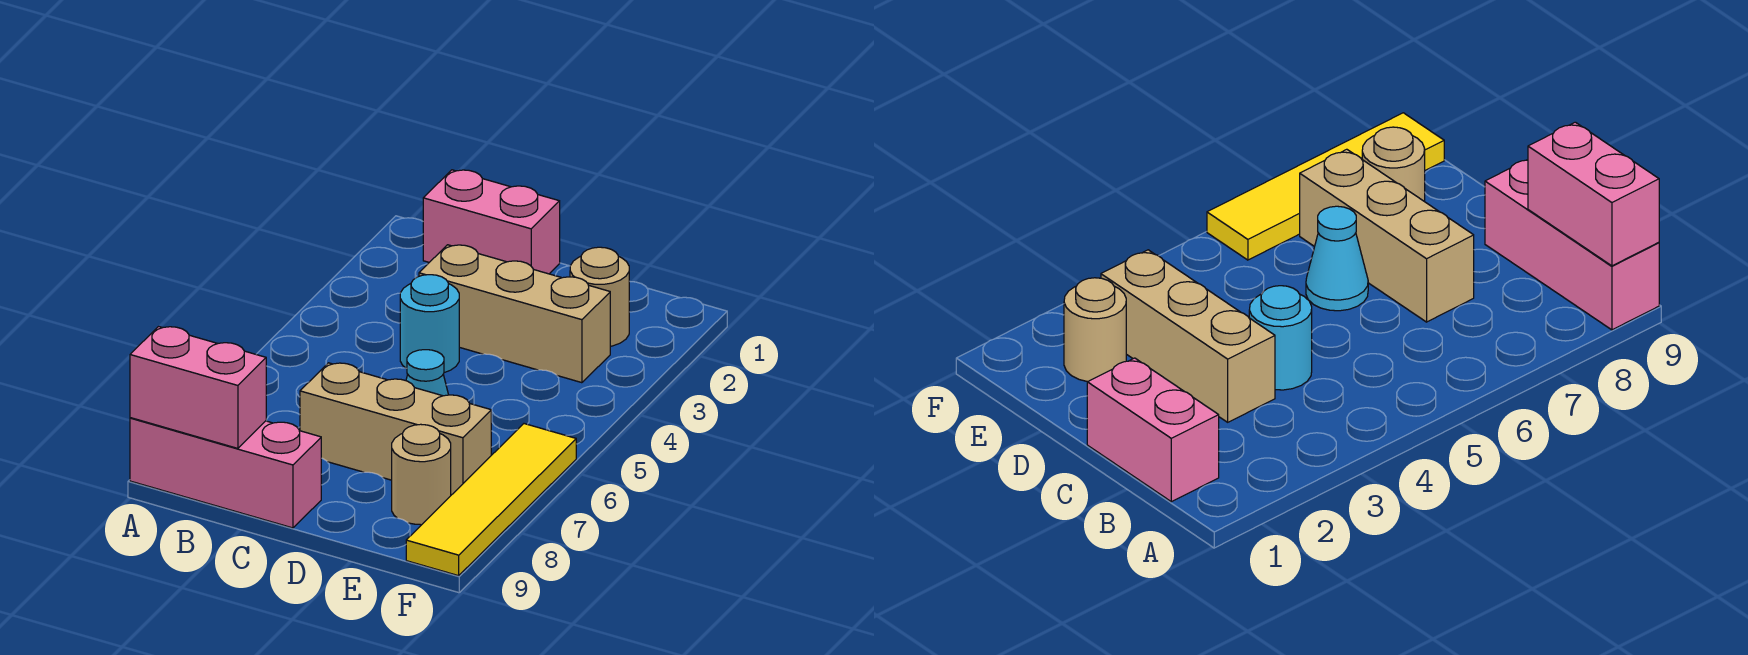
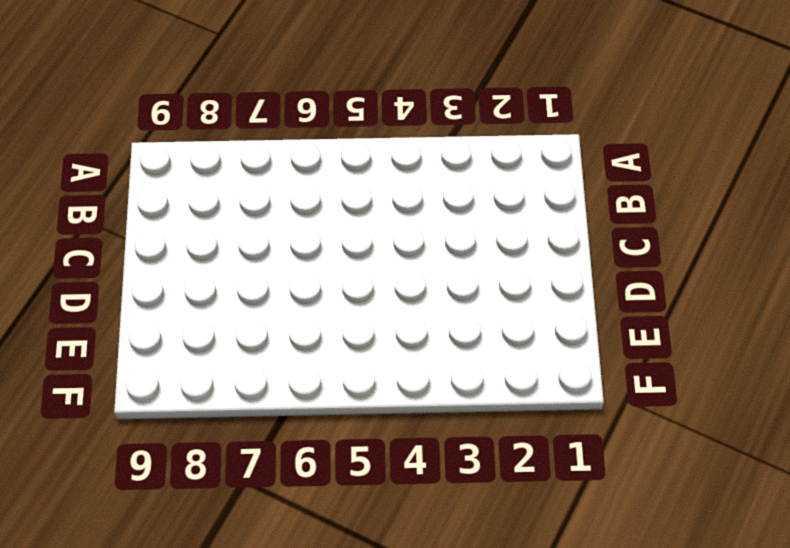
none -> pink brick A9:C9 level 1
none -> pink brick B1:C1 level 1

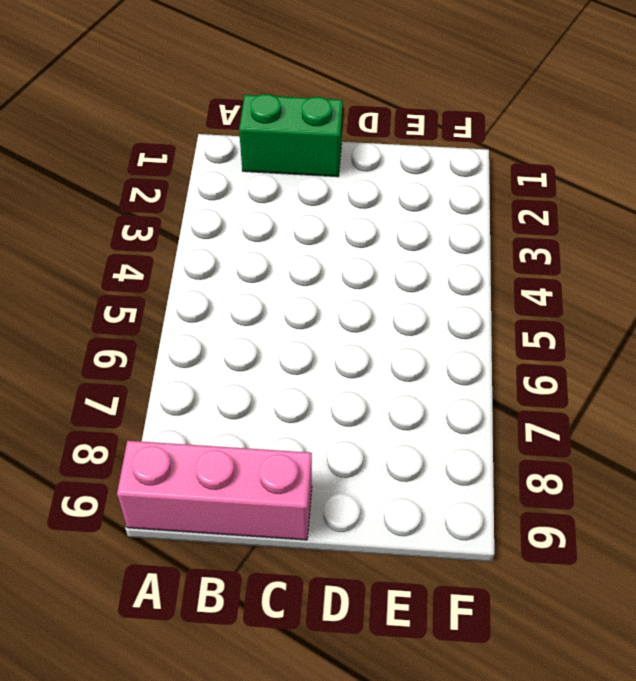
green brick B1:C1 level 1 -> pink brick B1:C1 level 1
none -> tan brick C3:E3 level 1
none -> cyan round brick C4 level 1

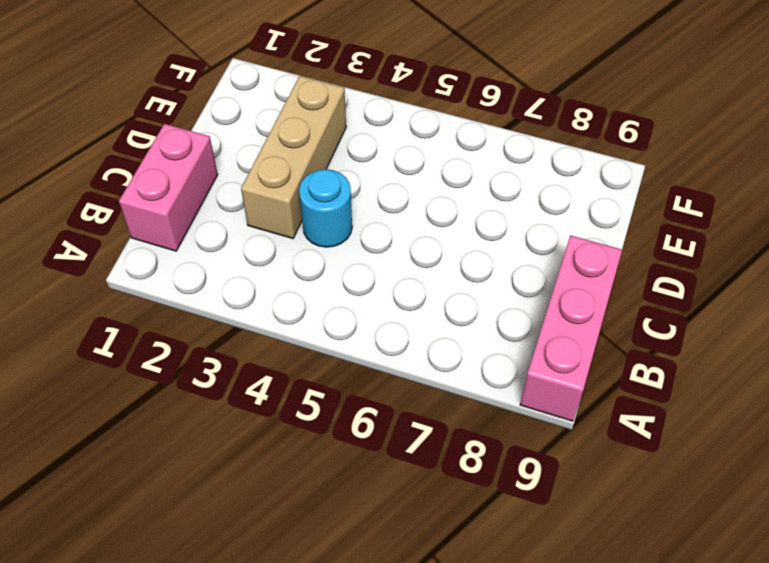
none -> tan brick C7:E7 level 1
none -> cyan cone D6 level 1

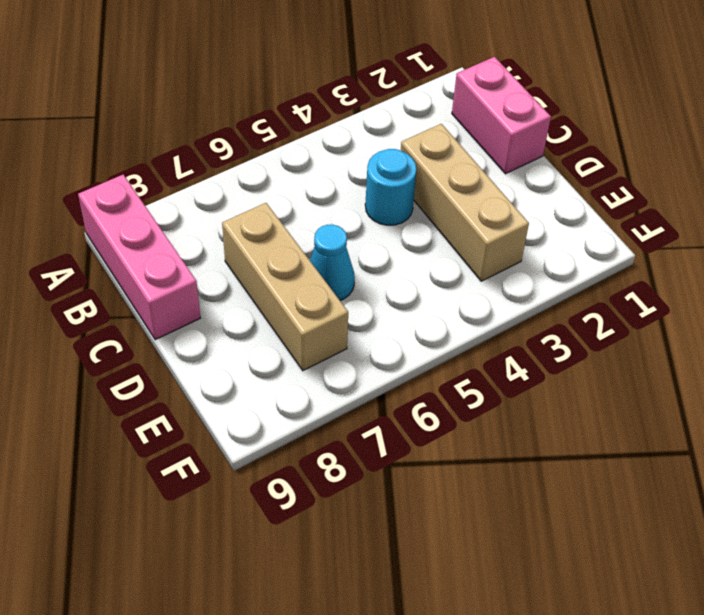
none -> tan round brick E2 level 1
none -> tan round brick E8 level 1

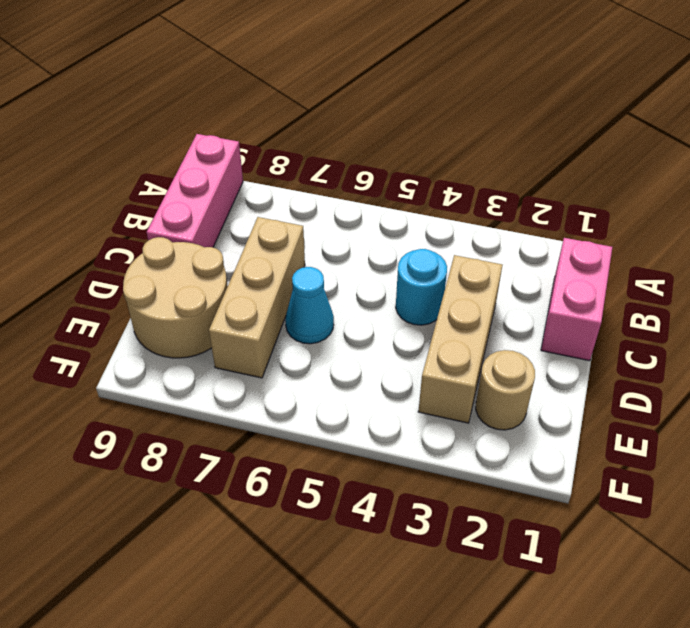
tan round brick D8:E9 level 1 -> tan round brick E8 level 1
none -> yellow tile F6:F9 level 1
none -> pink brick A9:B9 level 2

